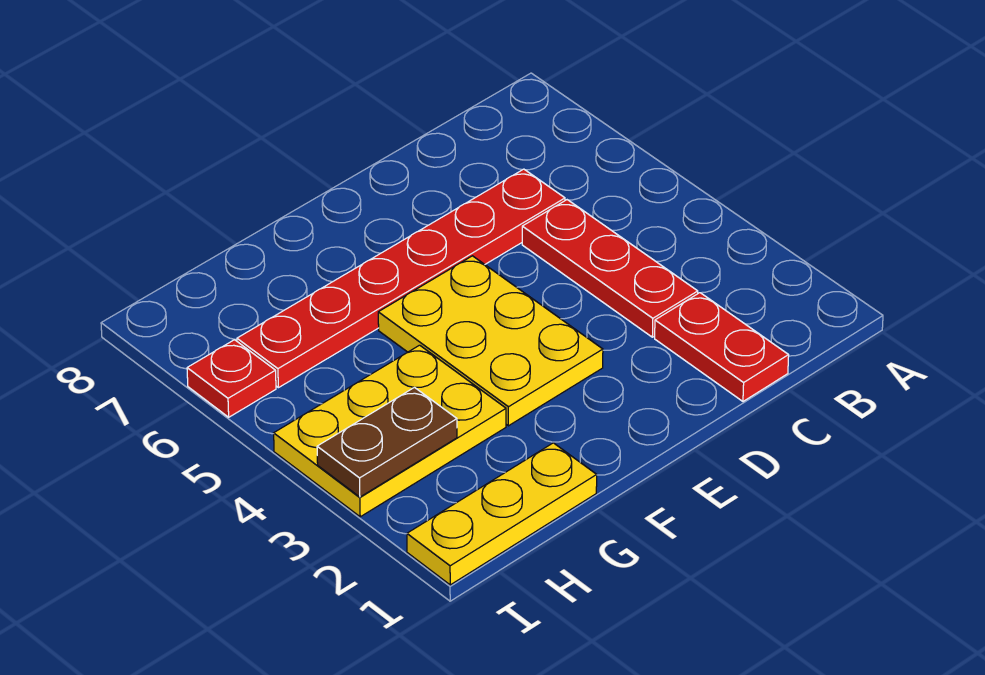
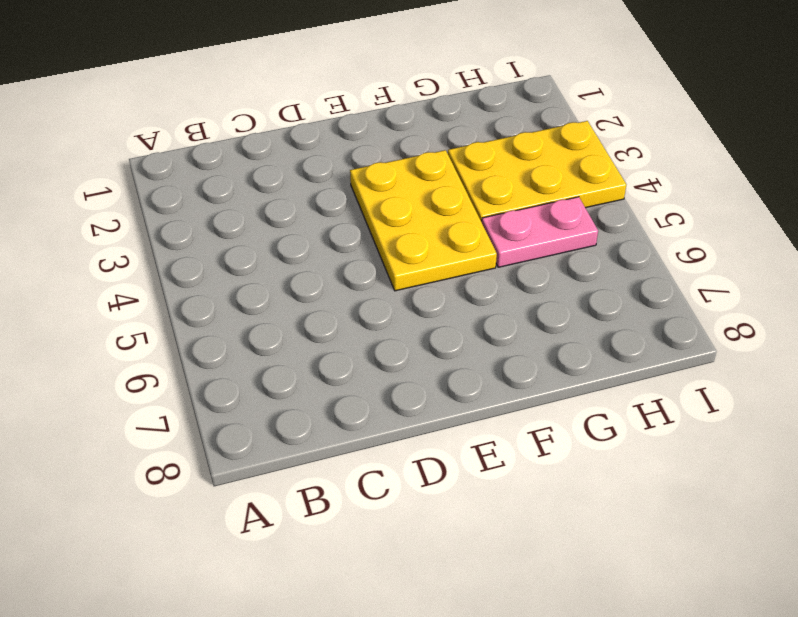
pink plate G5:H5 level 1 -> none
none -> red plate C1:C2 level 1
none -> red plate C3:C5 level 1

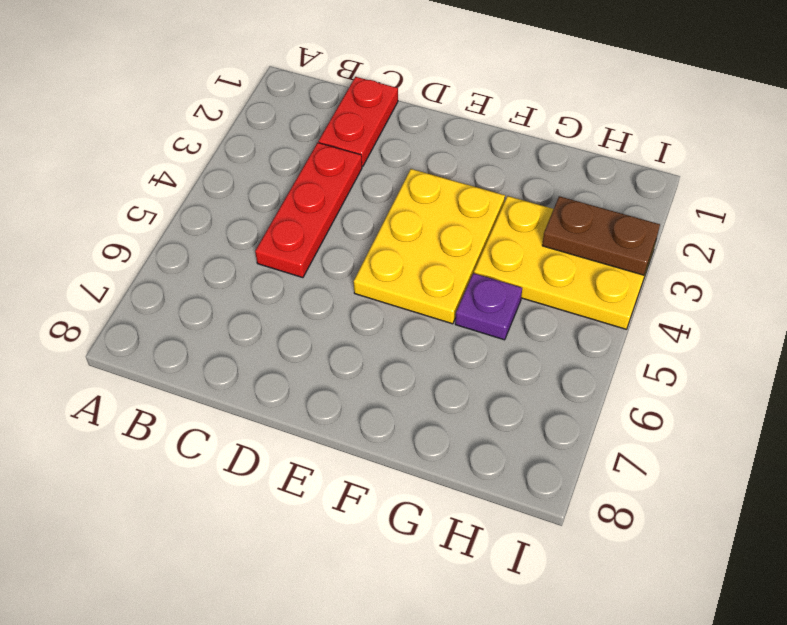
purple plate G5 level 1 -> none
none -> red plate C6:H6 level 1
none -> yellow plate G1:I1 level 1

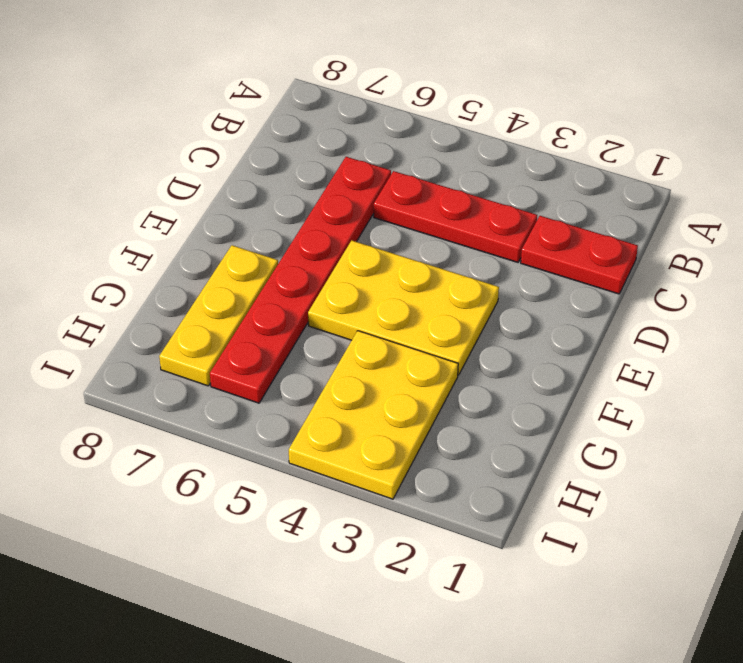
yellow plate F7:H7 level 1 -> yellow plate G1:I1 level 1
none -> red plate I6 level 1
none -> brown plate H3:I3 level 2

